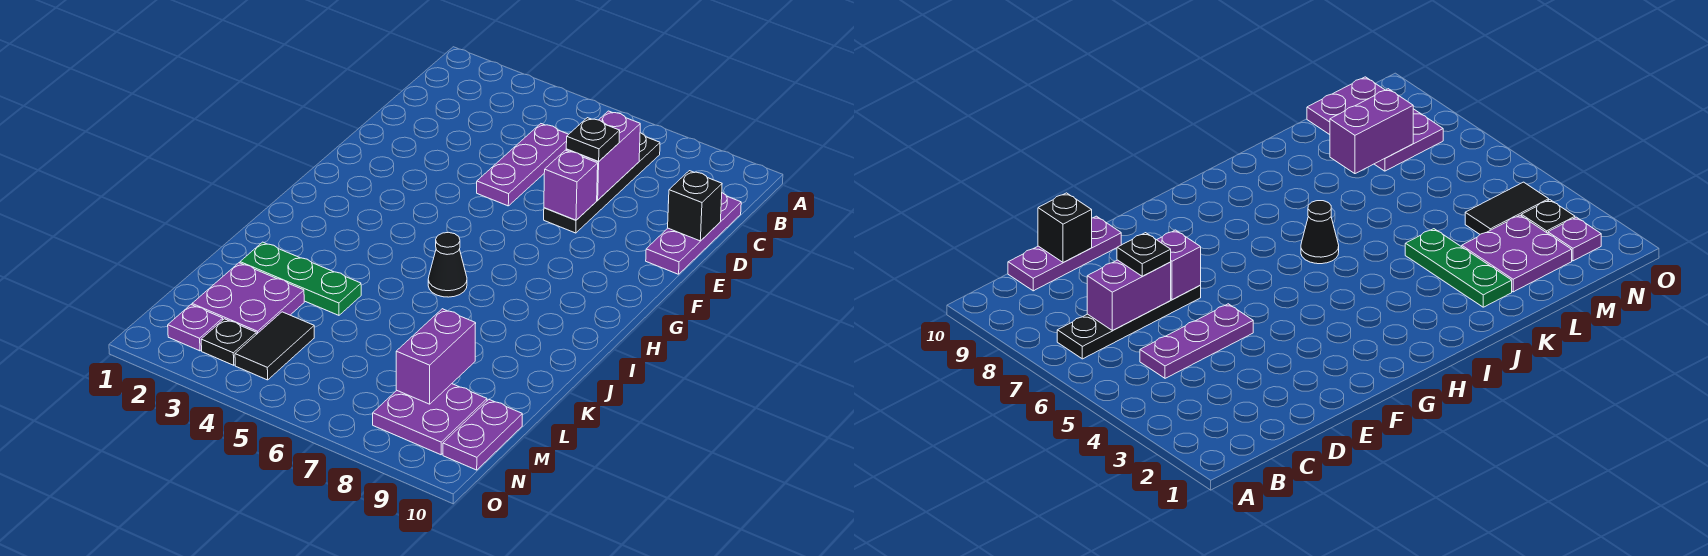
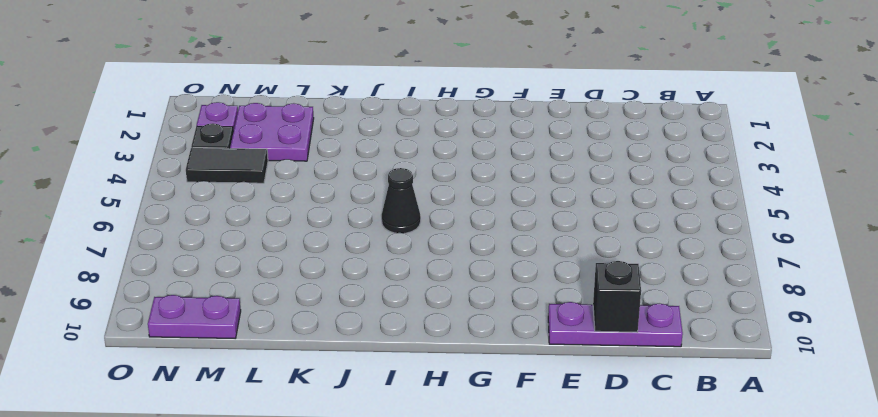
none -> black plate B7:E7 level 1
none -> purple plate C5:E5 level 1
none -> green plate K2:K4 level 1

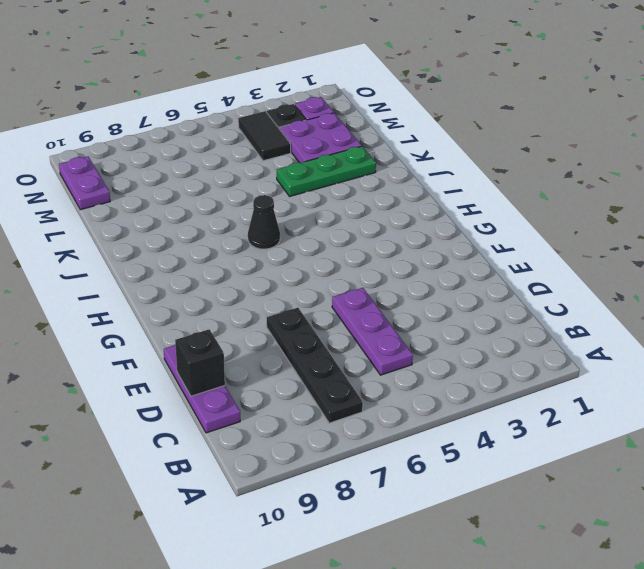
none -> purple plate M8:N9 level 1
none -> purple brick C7:D7 level 2
none -> purple brick E7 level 2

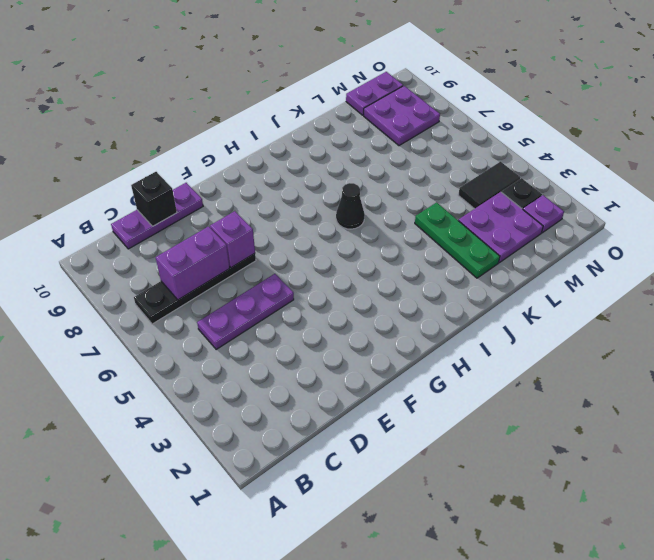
none -> purple brick L8:M8 level 2
none -> black plate D7 level 3

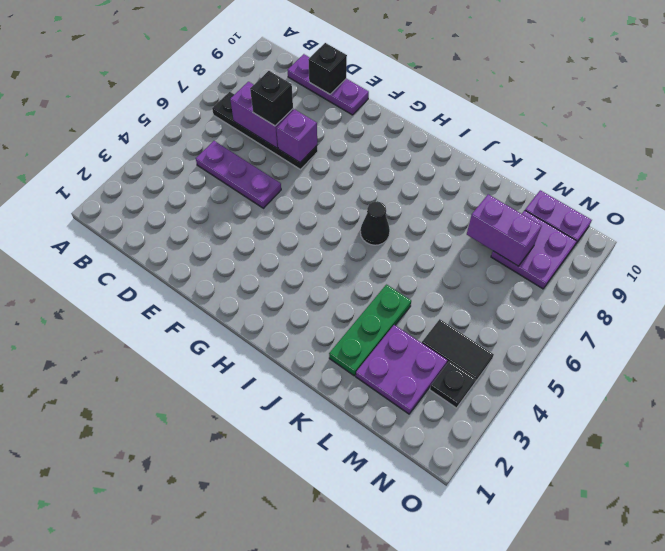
black brick D7 level 3 -> black plate D7 level 3
none -> purple plate N2 level 1

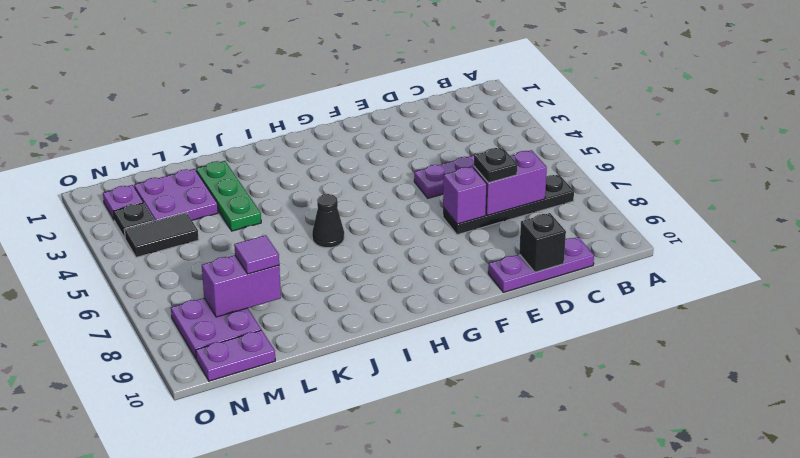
purple tile L8 level 3 -> none

